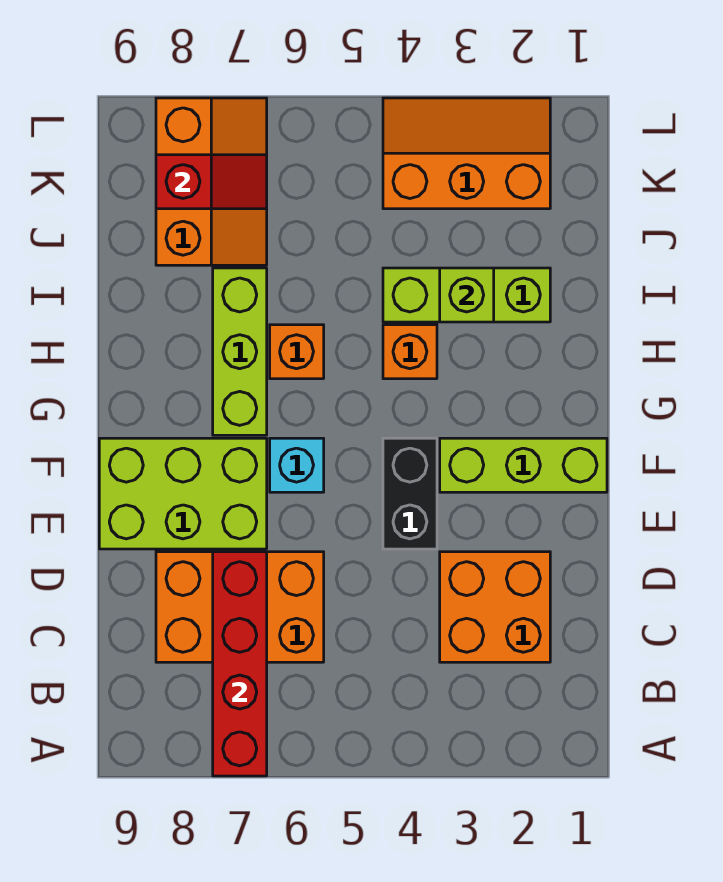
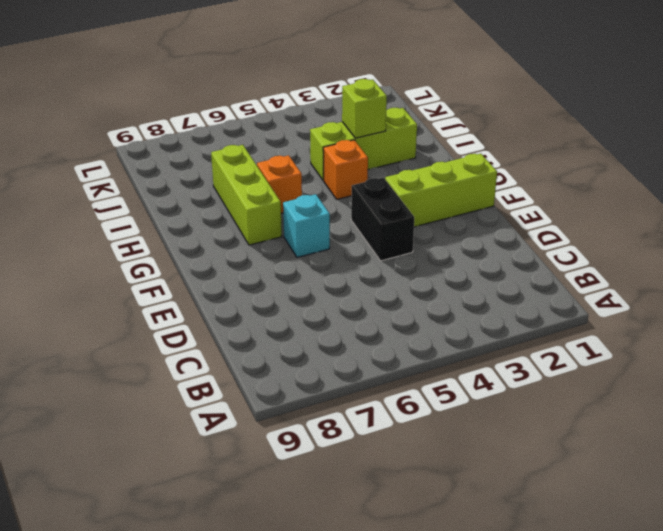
none -> orange brick C2:D3 level 1
none -> orange brick C6:D8 level 1
none -> lime brick E7:F9 level 1

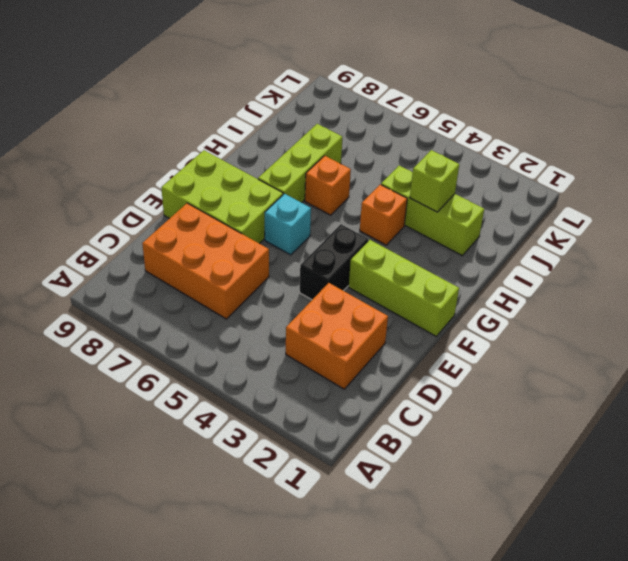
none -> orange slope J7:L8 level 1 top 8
none -> orange slope K2:L4 level 1 top K
none -> red brick A7:D7 level 2

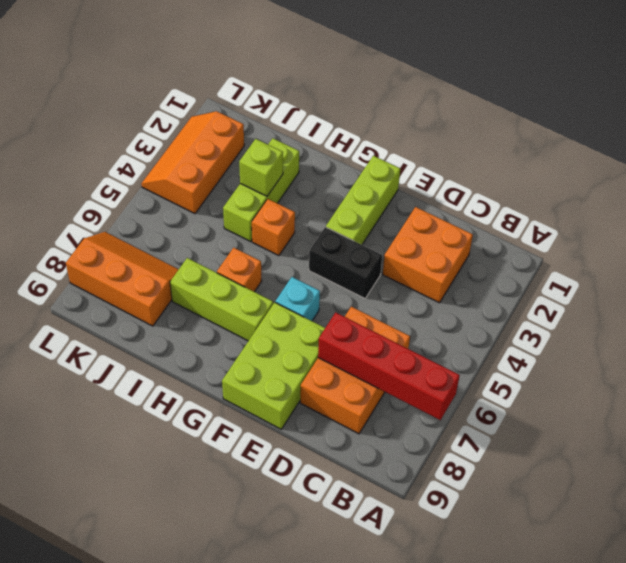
none -> red slope K7:K8 level 2 top 8

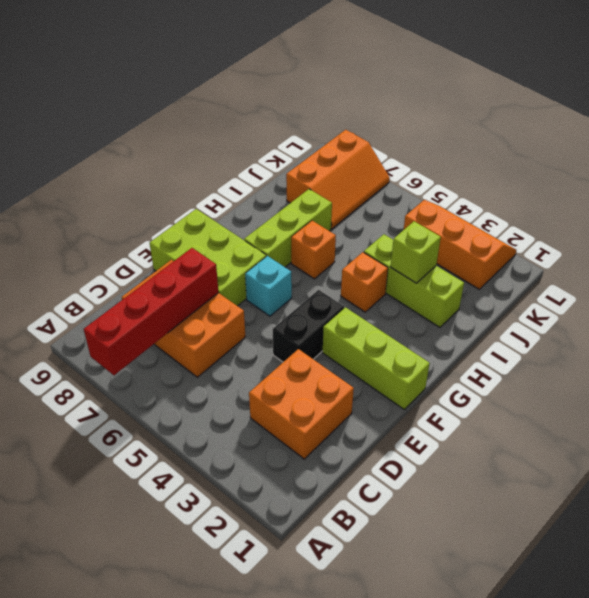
none -> red slope K7:K8 level 2 top 8

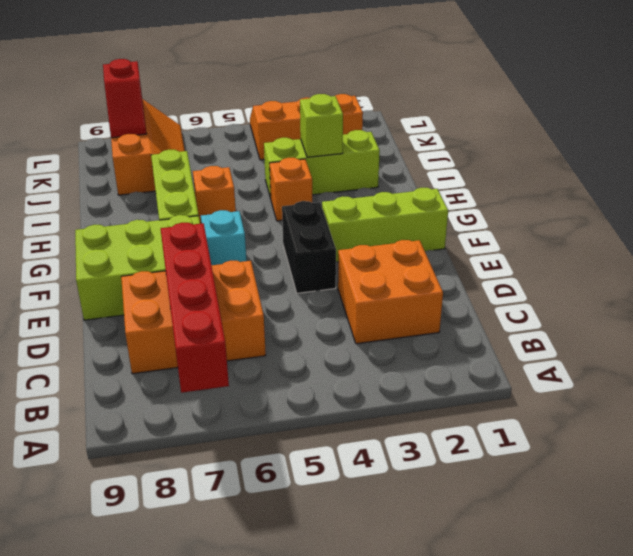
red slope K8:L8 level 2 top L -> red slope K7:K8 level 2 top 8

